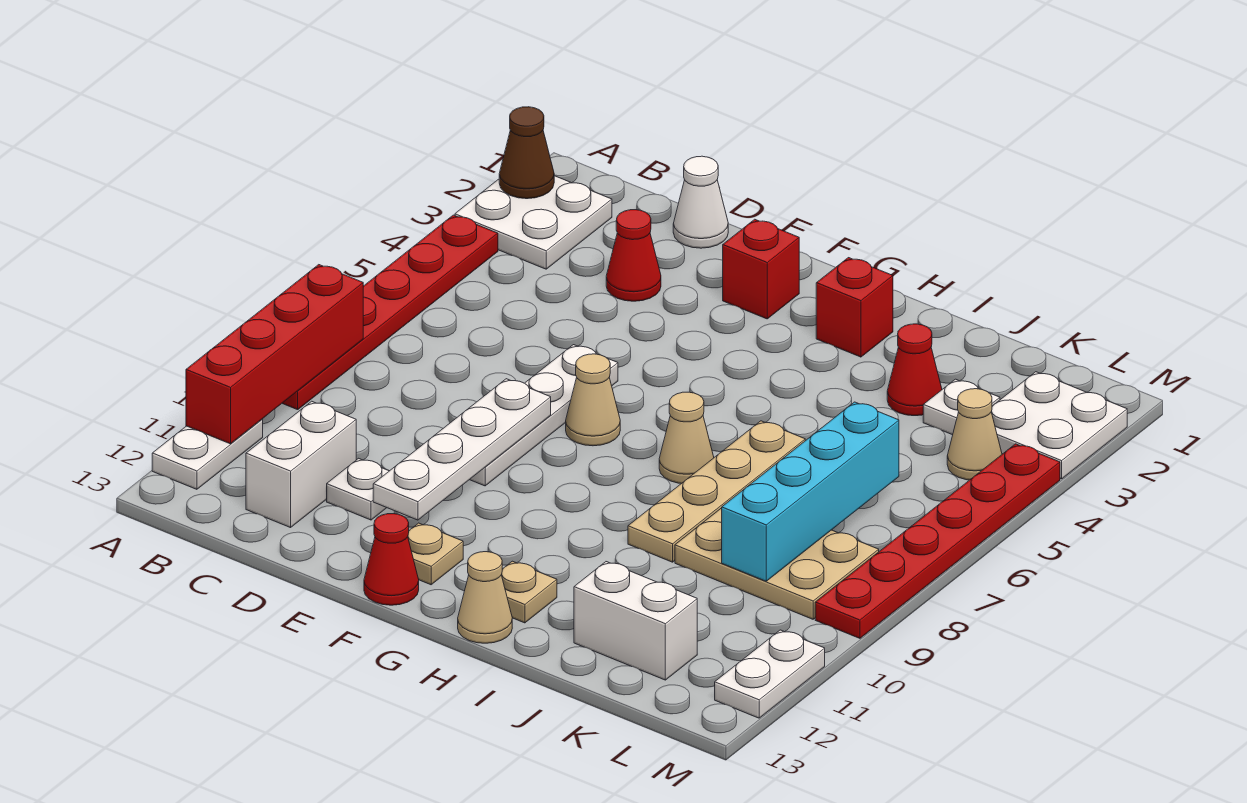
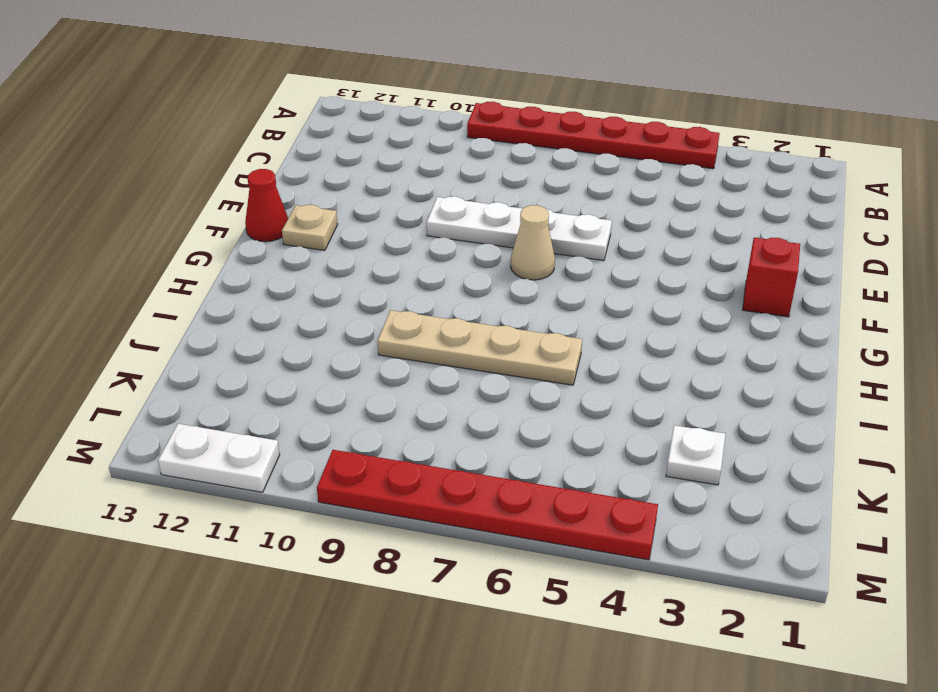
none -> white plate A2:B3 level 1
none -> white plate A11:A12 level 1
none -> white brick C11:C12 level 1

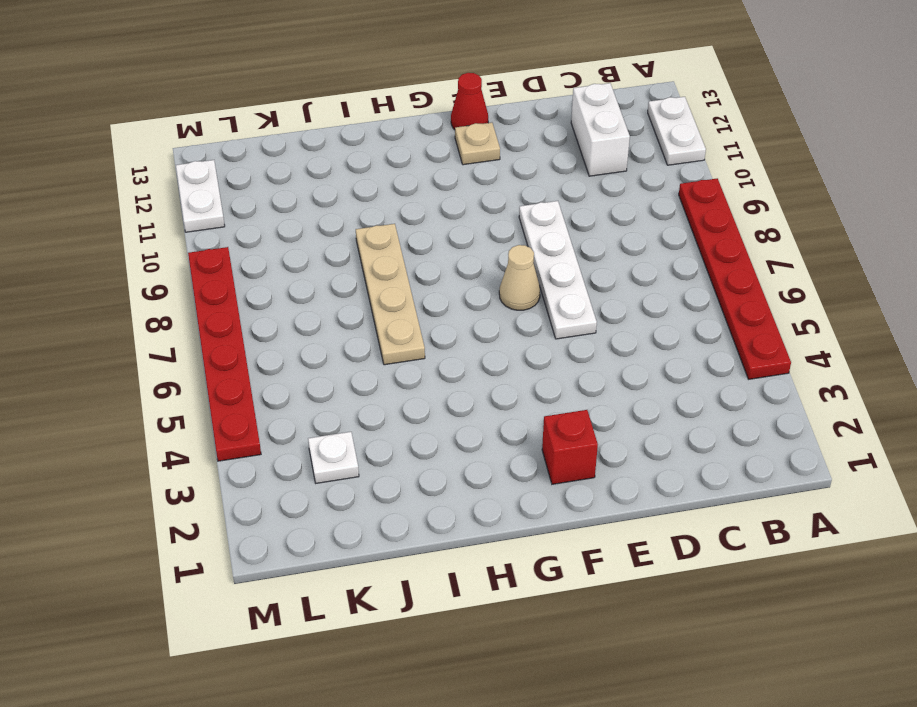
none -> white plate A2:B3 level 1
none -> white cone D1 level 1
none -> red cone D3 level 1

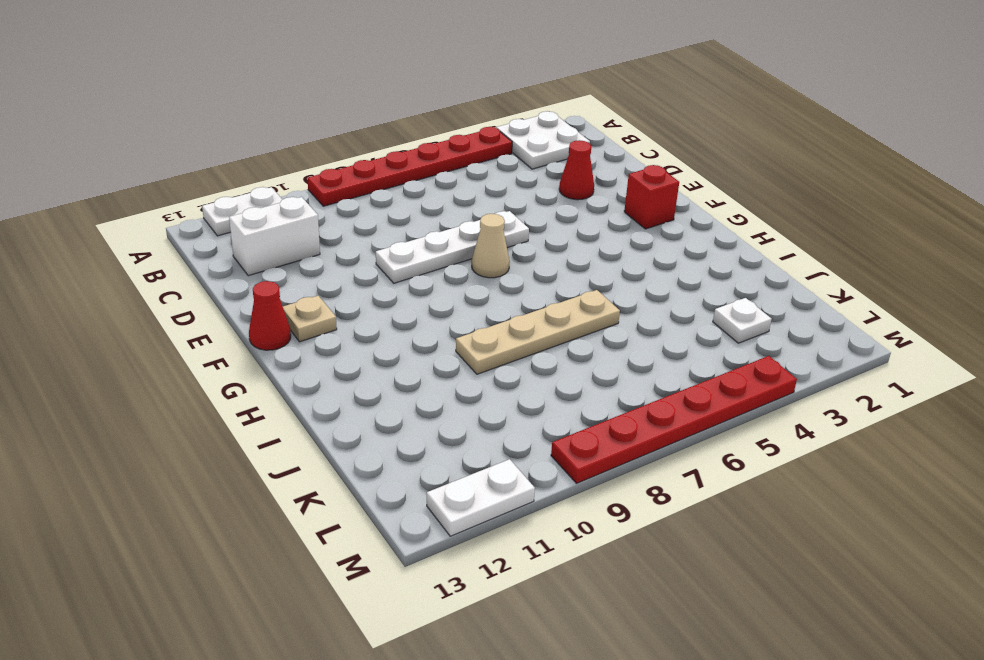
none -> white cone D1 level 1
none -> white plate D11 level 1
none -> red brick H2 level 1

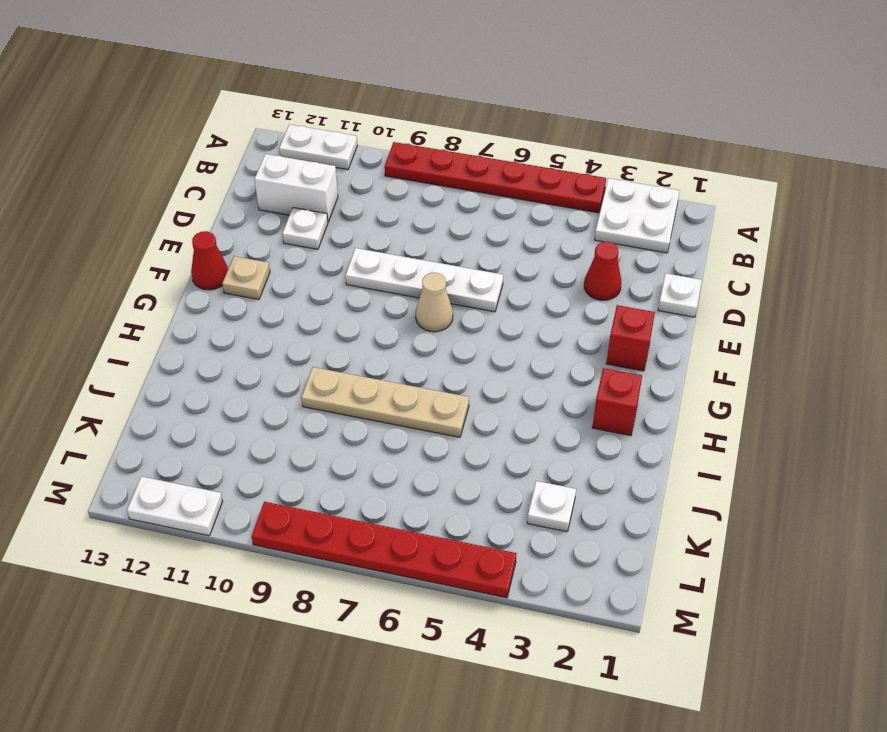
white plate D1 level 1 -> white cone D1 level 1
none -> tan cone H7 level 1
none -> tan plate H12 level 1
none -> tan cone H13 level 1

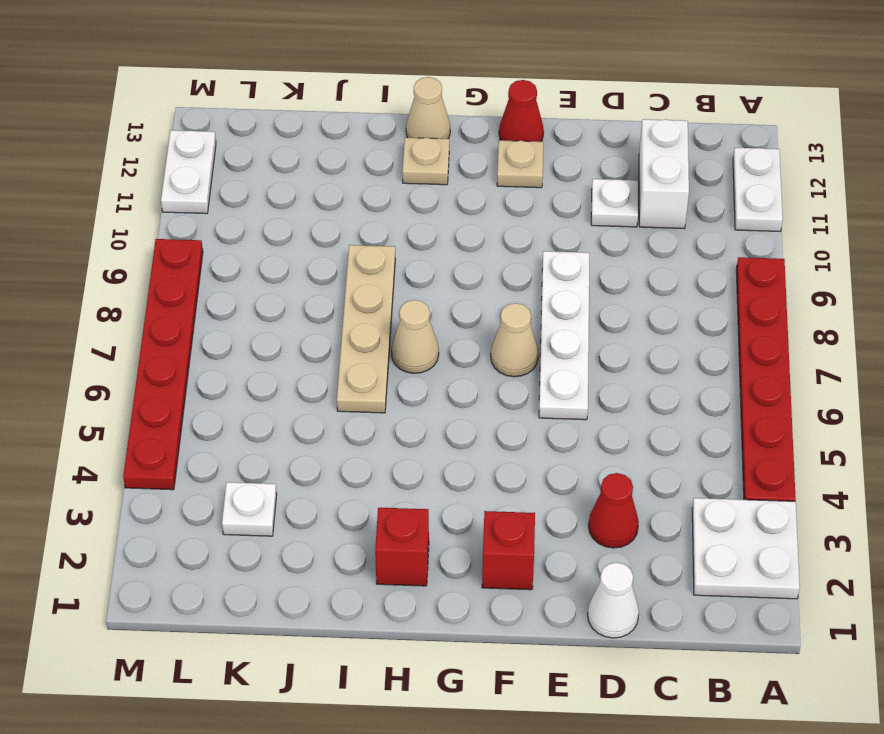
none -> red cone J3 level 1
none -> tan plate J8:L9 level 1
none -> white brick J12:K12 level 1

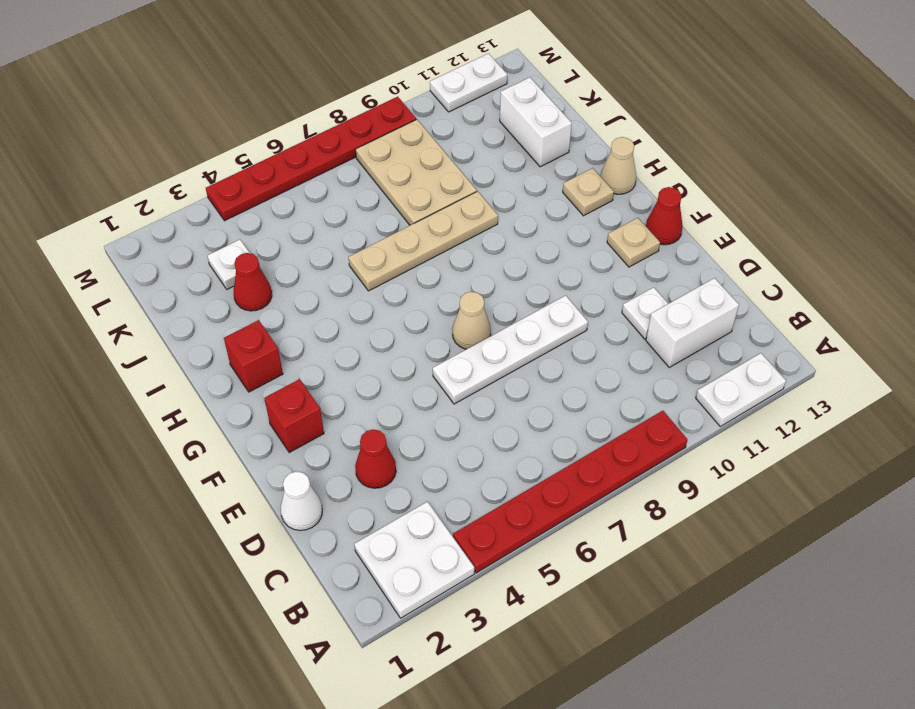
none -> tan cone H7 level 1
none -> white plate L2:M3 level 1
none -> tan cone L4 level 1

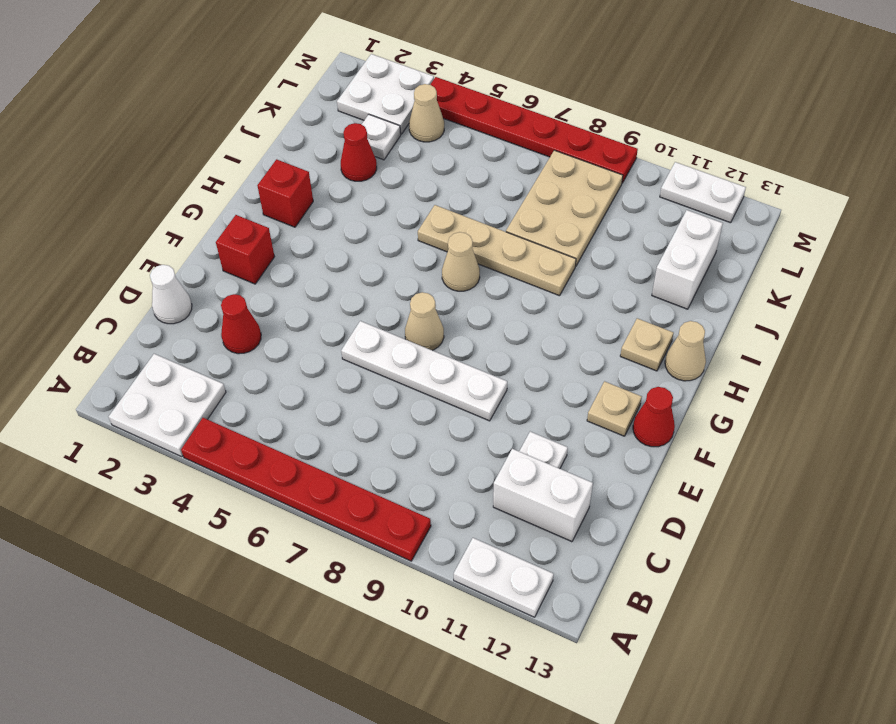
none -> brown cone A2 level 2
none -> red brick A8:A11 level 2
none -> white plate E8:E11 level 2

